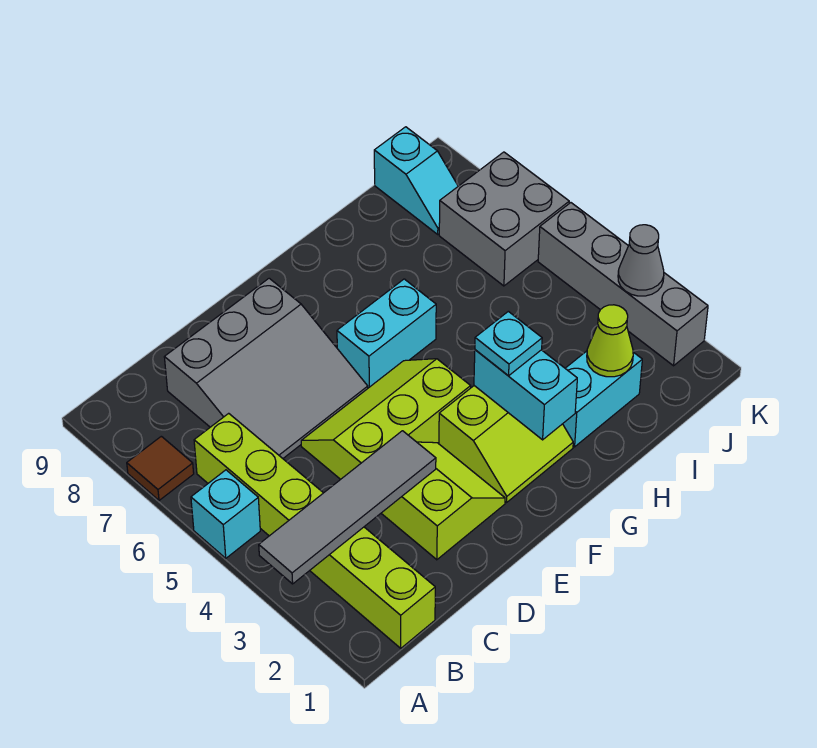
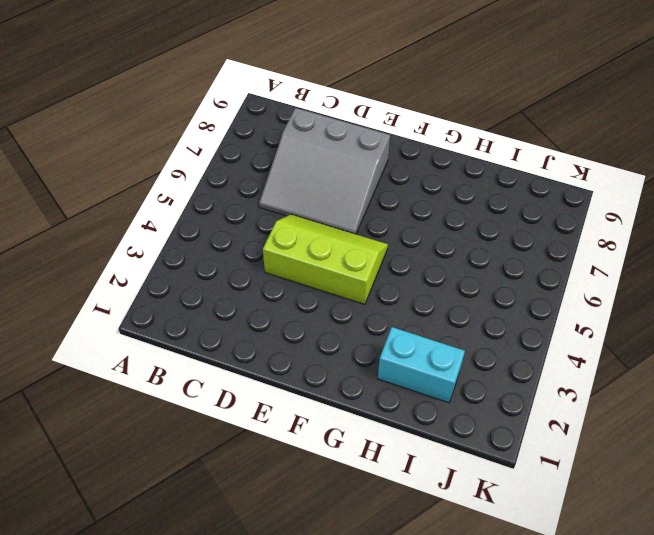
none -> cyan brick A5 level 1
none -> brown tile A7 level 1
none -> lime brick B1:B6 level 1

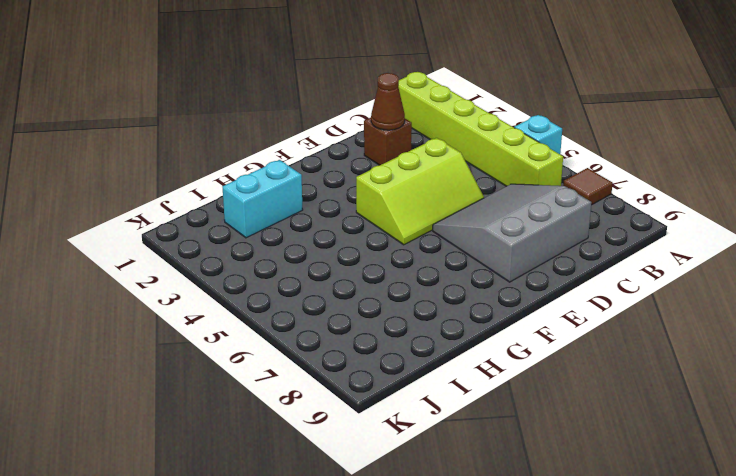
brown brick D2 level 1 -> lime slope D2:E3 level 1 top D
brown cone D2 level 2 -> none
none -> lime slope F2:G3 level 1 top 3
none -> cyan brick F6:G6 level 1
none -> grey brick J6:K7 level 1

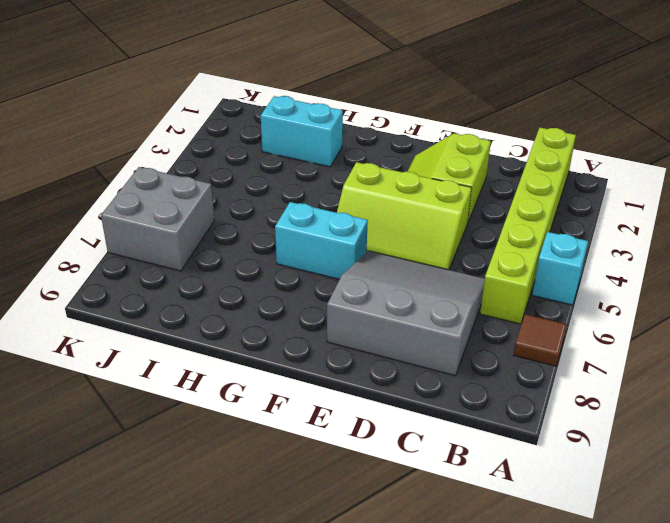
none -> lime slope F2:G3 level 1 top 3
none -> cyan slope J8:J9 level 1 top 9
none -> grey brick K2:K5 level 1

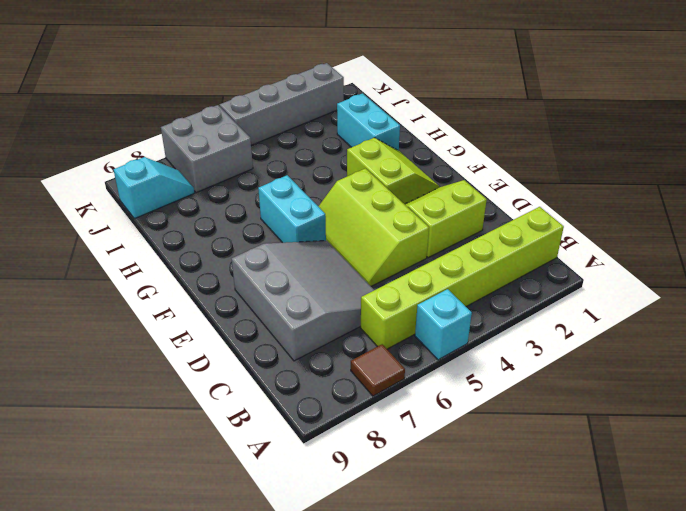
none -> grey tile A3:D3 level 2
none -> cyan brick G2:G3 level 2
none -> lime cone I2 level 2

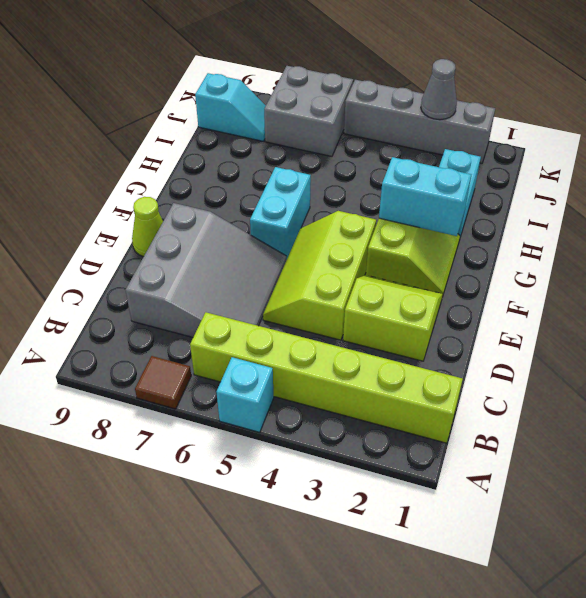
lime cone E9 level 1 -> lime cone I2 level 2
none -> grey tile A3:D3 level 2
none -> cyan plate G3 level 3

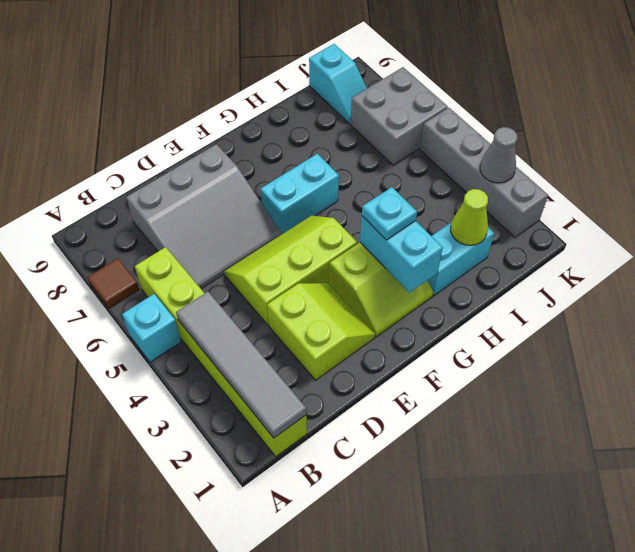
grey tile B1:B4 level 2 -> grey tile A3:D3 level 2

